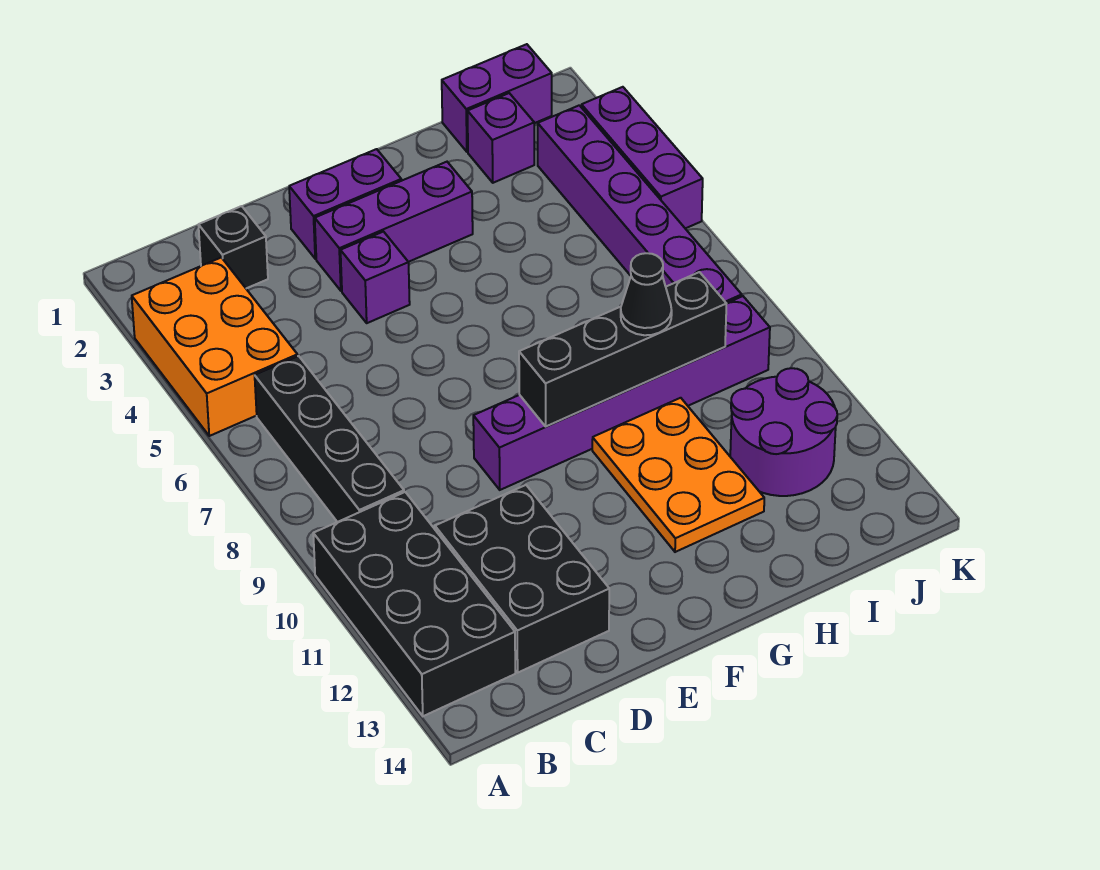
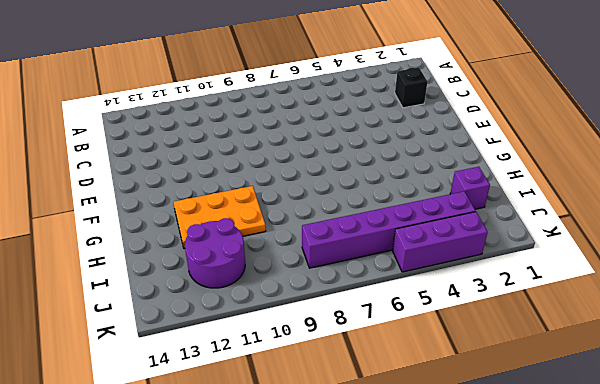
none -> orange brick A3:B5 level 1
none -> black brick A10:B13 level 1
none -> black brick B6:B9 level 1

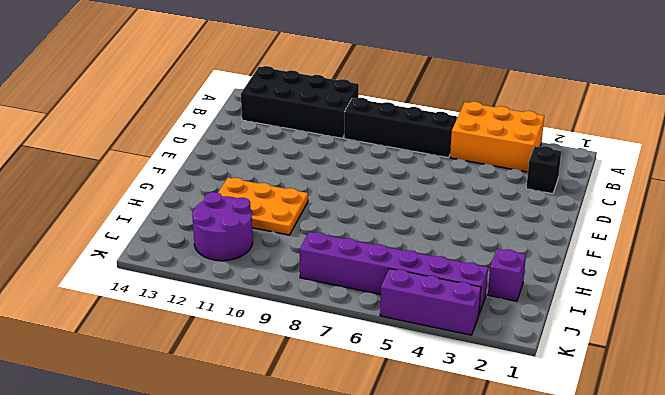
none -> black brick C11:D13 level 1
none -> purple brick E2:F2 level 1
none -> purple brick E3:G3 level 1

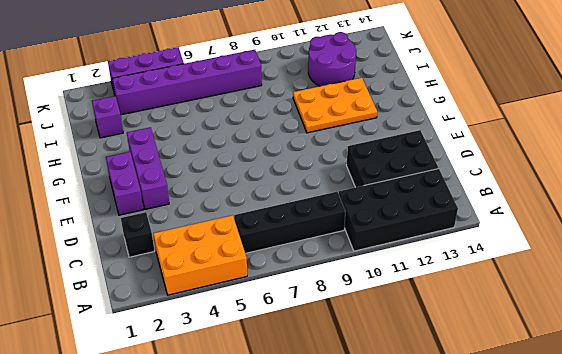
none -> purple brick E4 level 1
none -> purple brick E9:J9 level 1
none -> purple brick I1:J1 level 1

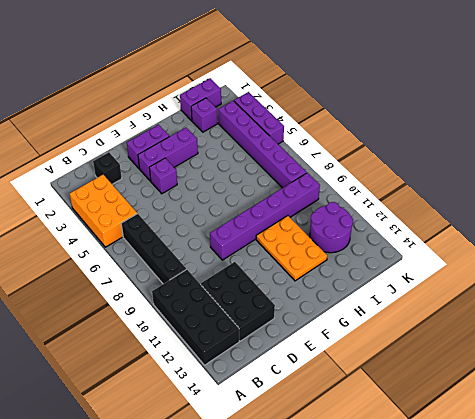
none -> black brick F9:I9 level 2
none -> black cone H9 level 3

